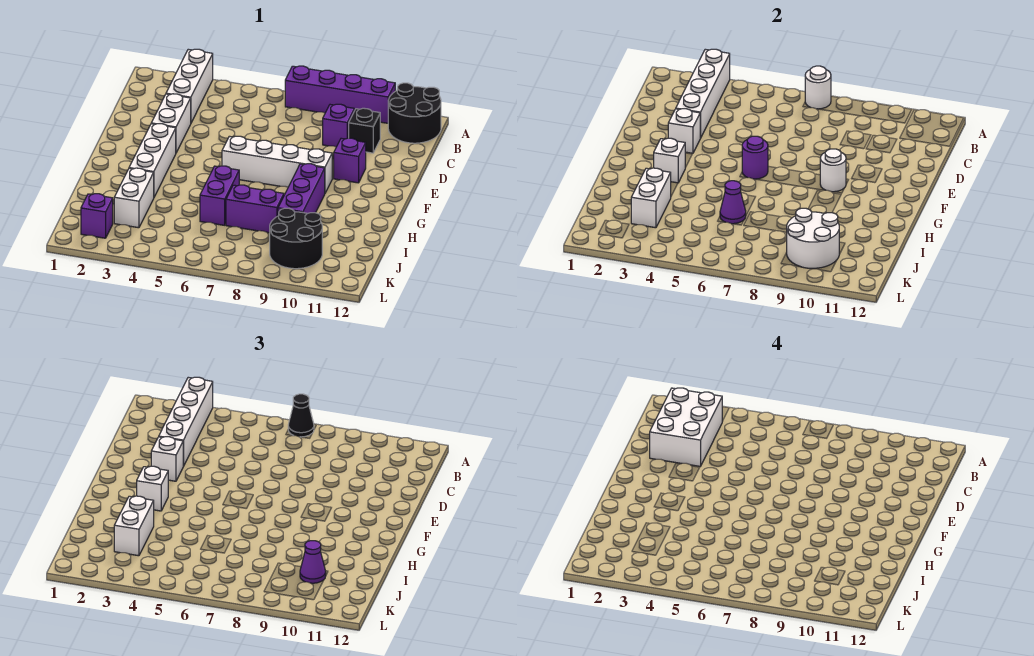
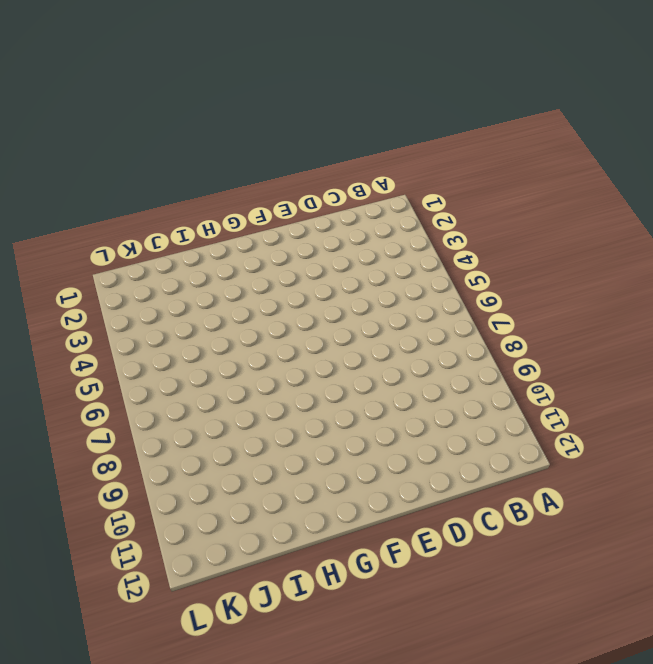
none -> white brick A3:C3 level 1
none -> purple brick A7:A10 level 1
none -> black round brick A11:B12 level 1
none -> purple brick C9 level 1

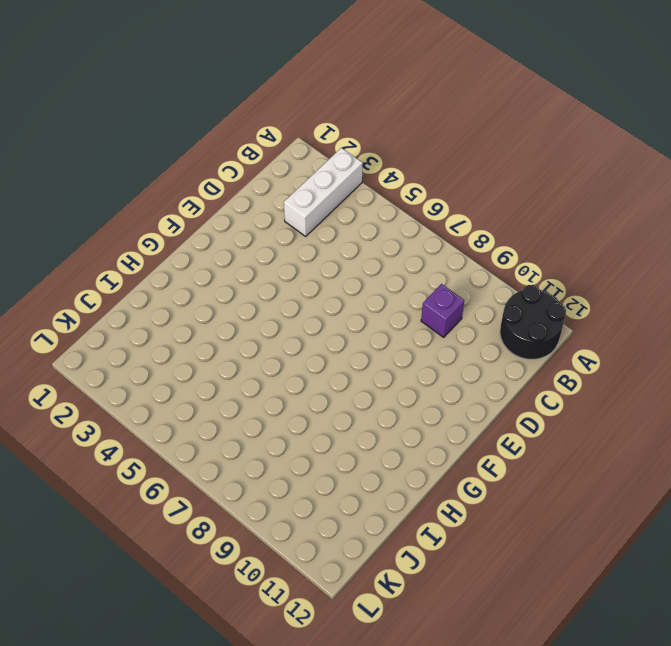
none -> purple brick A7:A10 level 1
none -> black brick C10 level 1
none -> white brick D3:E3 level 1
none -> purple brick E10 level 1

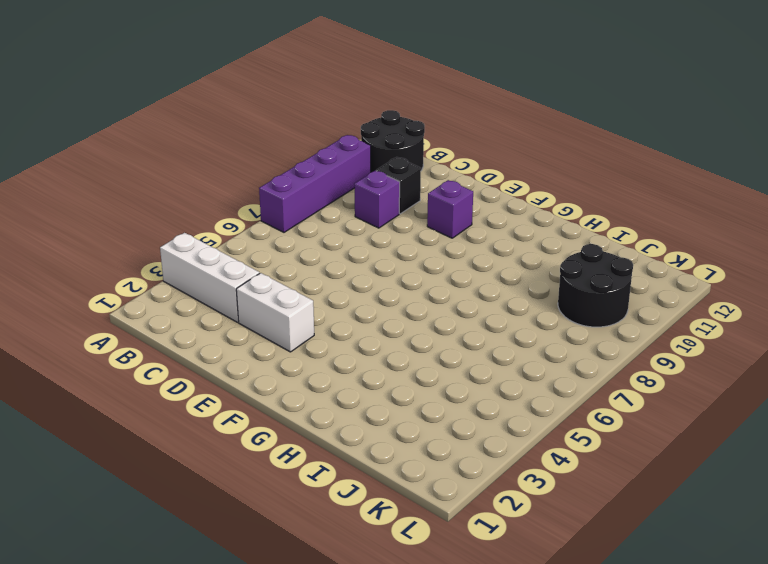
none -> white brick F3:H3 level 1
none -> white brick F6:F9 level 1
none -> purple brick G9:I9 level 1
none -> purple brick H6:I6 level 1

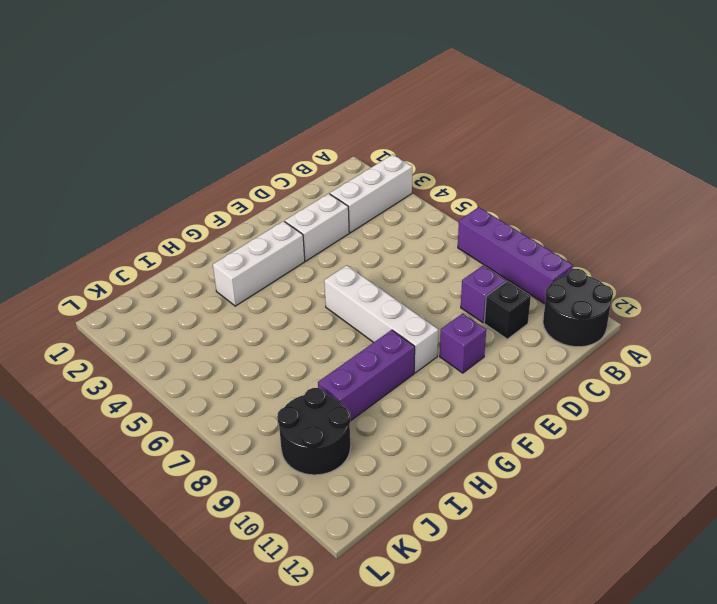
none -> purple brick H6:I6 level 1
none -> white brick I3:J3 level 1
none -> purple brick I7:I8 level 1
none -> purple brick K2 level 1

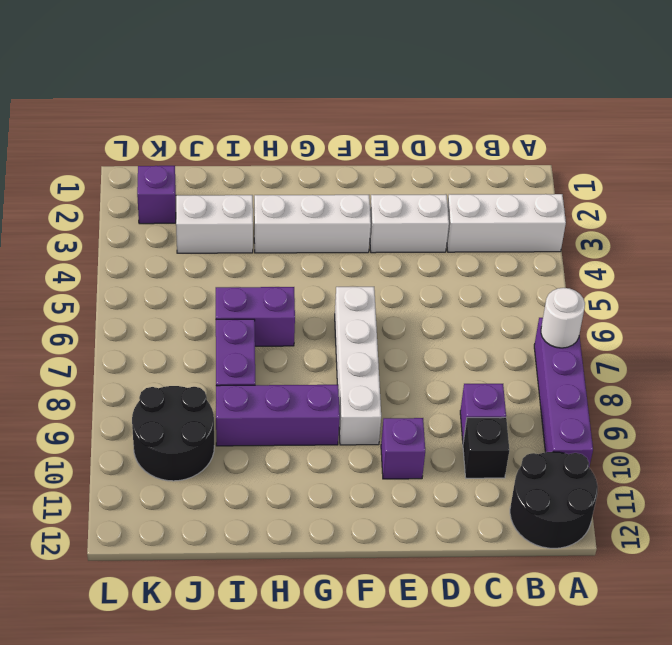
none -> white brick A3:D3 level 2
none -> white brick E3 level 2
none -> purple round brick F6 level 2
none -> white round brick F9 level 2

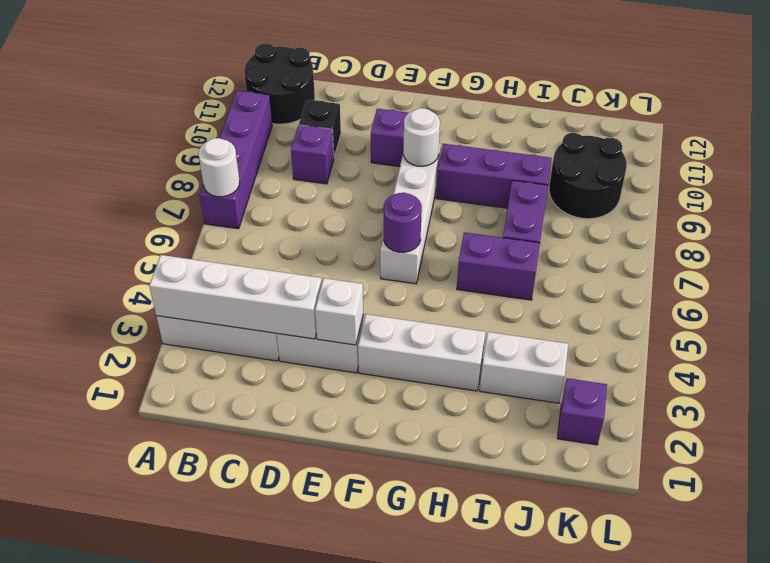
none -> white brick G3 level 2
none -> white brick I3:J3 level 2
none -> purple cone I6 level 2
none -> white round brick J9:K10 level 2

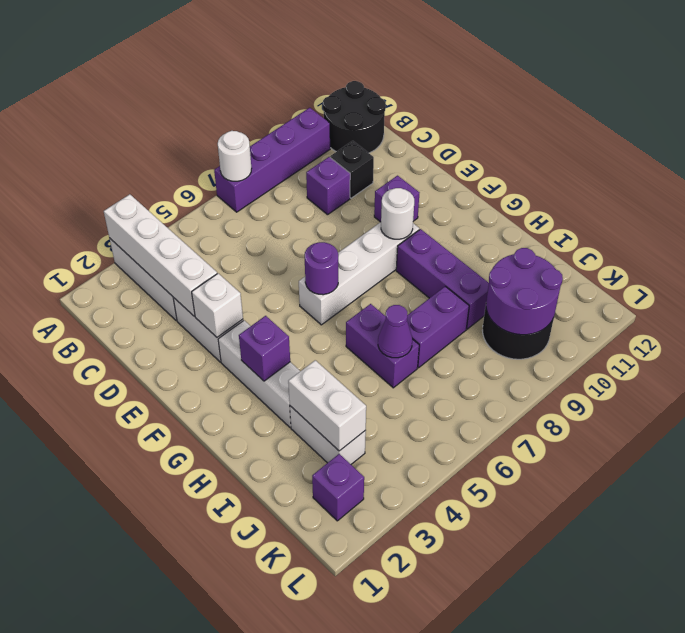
purple brick G3 level 2 -> white brick G3 level 2
purple round brick J9:K10 level 2 -> white round brick J9:K10 level 2
none -> white brick A3:D3 level 3
none -> black cone A7 level 3
none -> white brick E3 level 3
none -> white brick G3 level 3

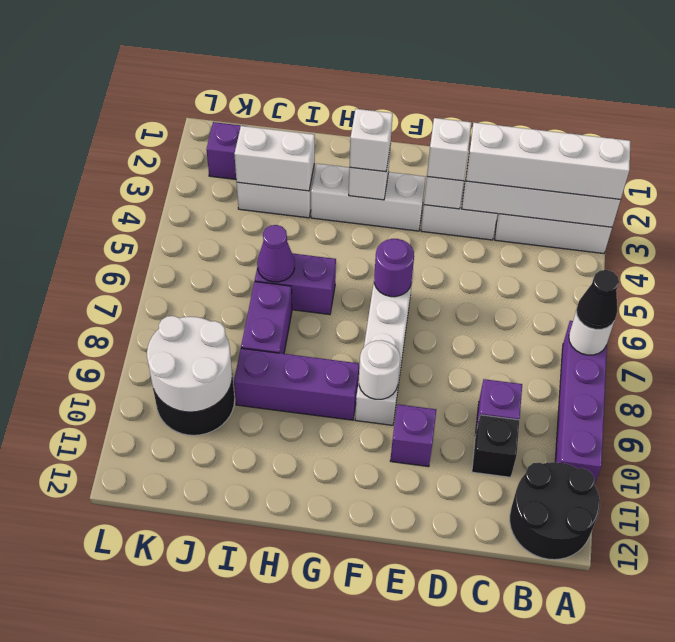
none -> white brick I3:J3 level 3
none -> purple cone J10 level 3
none -> white brick B2:D3 level 4

